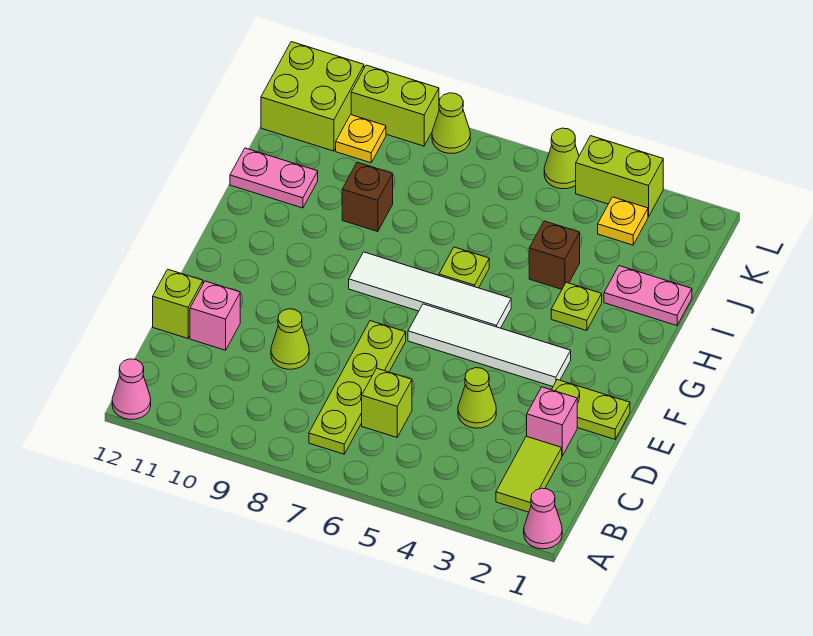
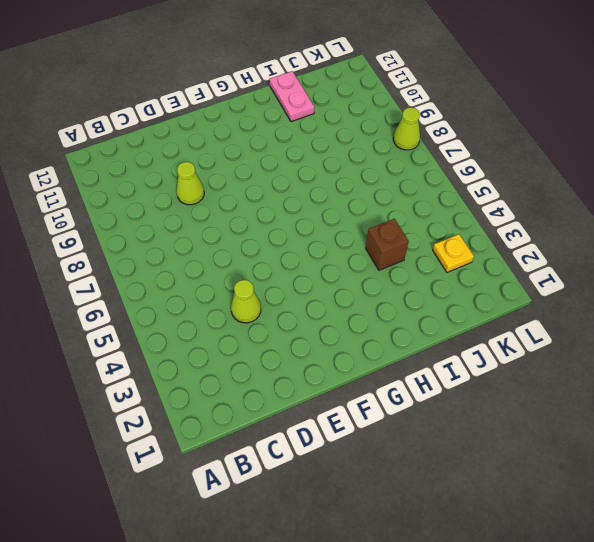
none -> pink cone A1 level 1
none -> pink cone A12 level 1
none -> lime tile B2:C2 level 1

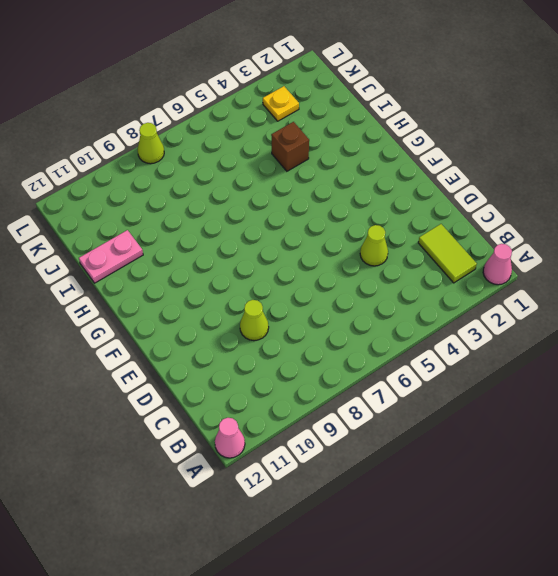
none -> lime plate B7:E7 level 1
none -> lime brick C6 level 1
none -> pink brick D2 level 1

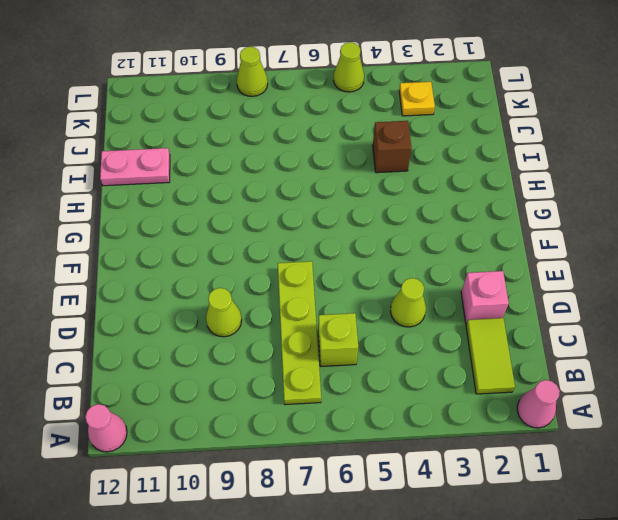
none -> pink brick D11 level 1
none -> lime brick D12 level 1
none -> lime plate E1:E2 level 1

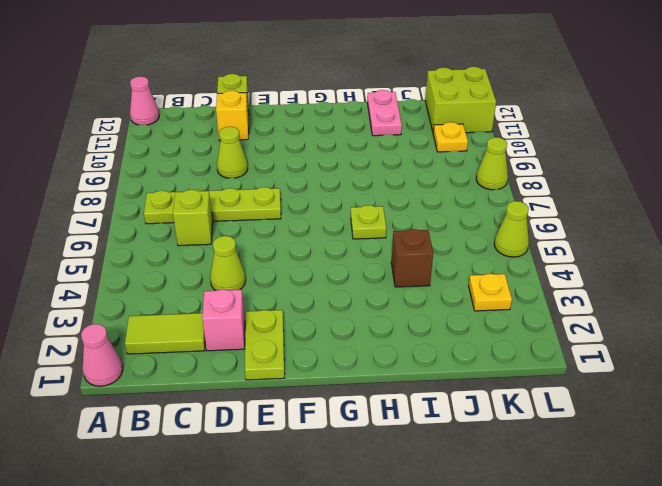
yellow brick D11 level 1 -> pink brick D11 level 1
none -> white tile F3:F6 level 1
none -> white tile G5:G8 level 1
none -> lime plate H3 level 1

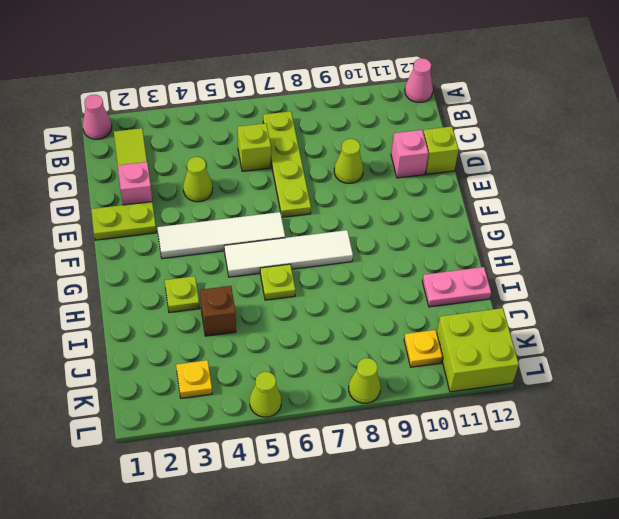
none -> pink plate I1:I2 level 1
none -> brown brick I9 level 1
none -> lime brick L3:L4 level 1

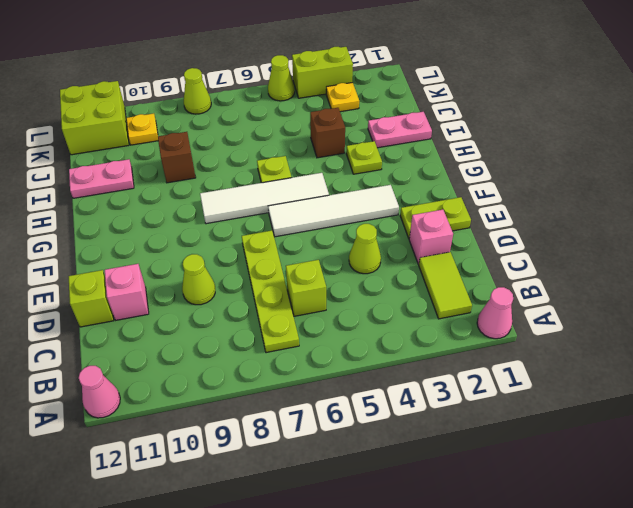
none -> lime brick L9:L10 level 1

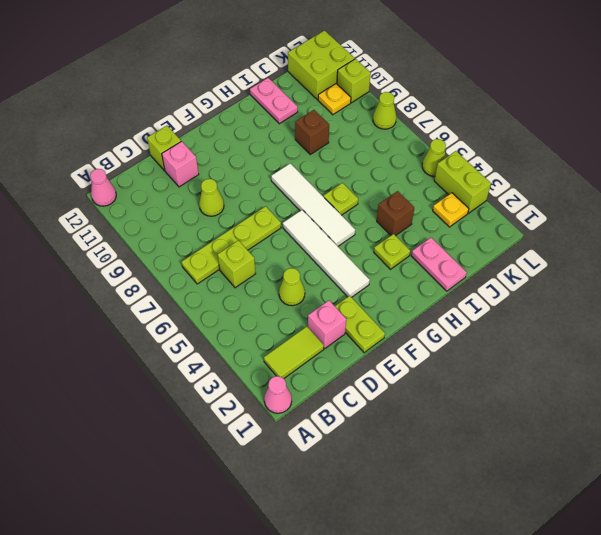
lime brick L10 level 1 -> lime brick L9:L10 level 1

